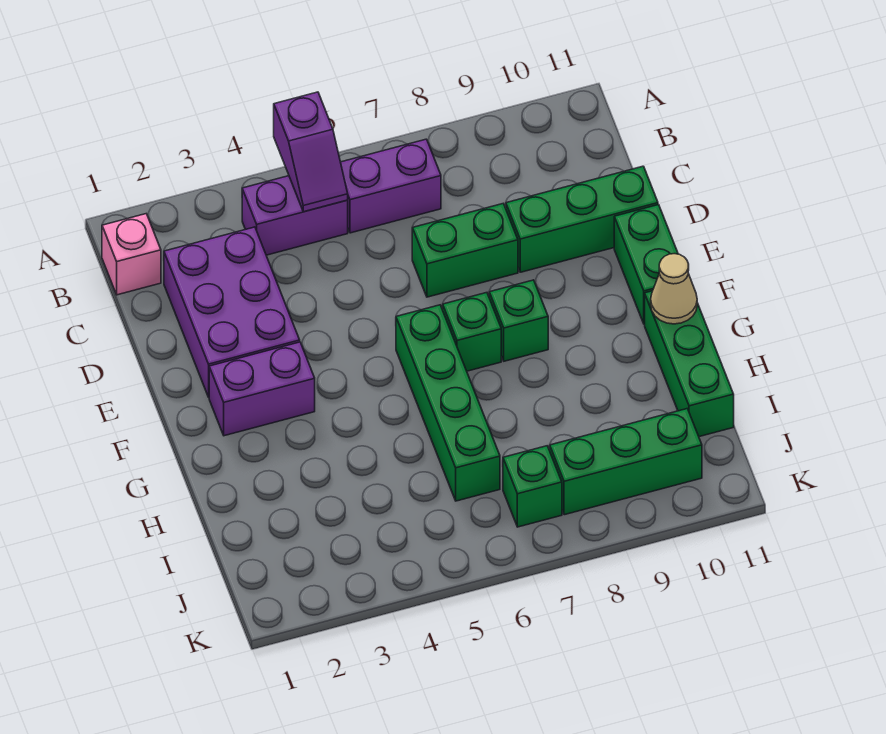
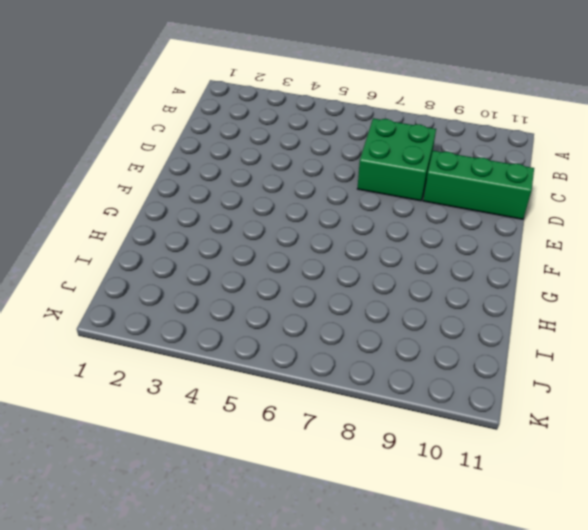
green brick C7:D8 level 1 -> green brick D7:D8 level 1
none -> pink brick B1 level 1
none -> purple brick B4:B5 level 1
none -> purple brick B6:B7 level 1

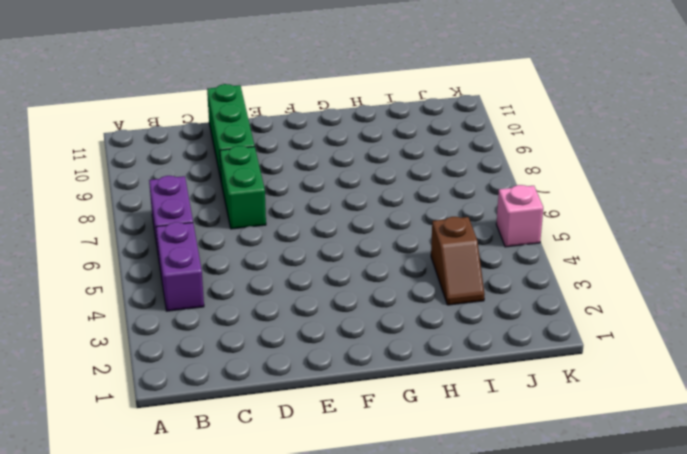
brown slope I3:I4 level 1 top 4 -> none
pink brick K5 level 1 -> pink brick B1 level 1
none -> purple brick C2:E3 level 1
none -> green brick E11:F11 level 1
none -> purple brick F2:F3 level 1

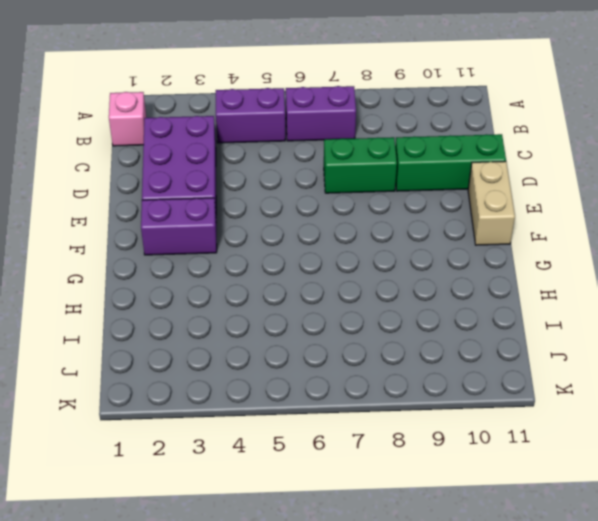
tan brick E11:F11 level 1 -> green brick E11:F11 level 1
none -> green brick F6:I6 level 1
none -> green brick F7 level 1
none -> green brick F8 level 1

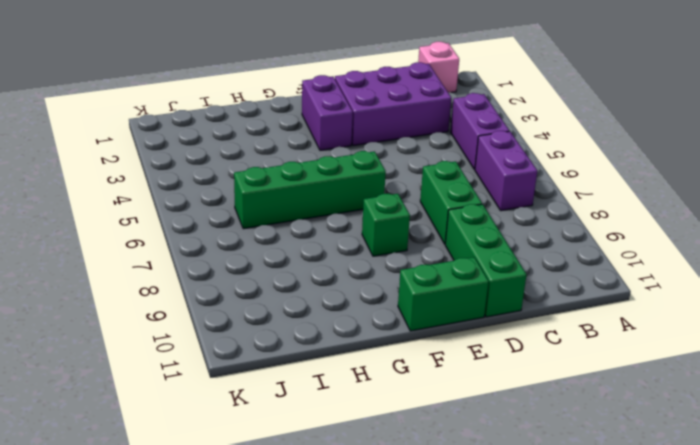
none -> green brick F7 level 1
none -> green brick G11:I11 level 1
none -> green brick J7 level 1

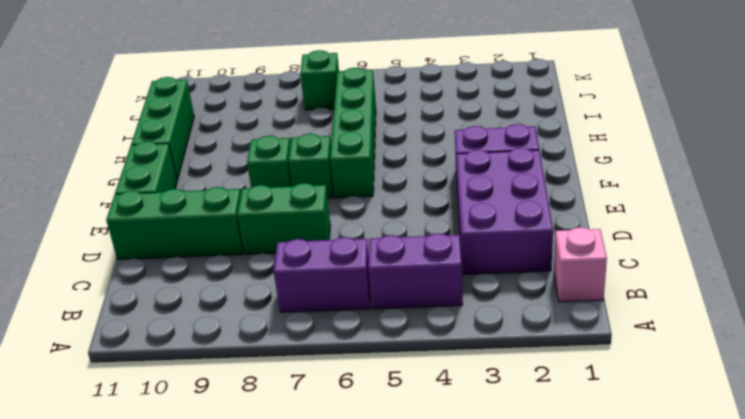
none -> green brick J8:J10 level 1
none -> purple slope A5:B5 level 2 top A
none -> tan cone G11 level 2

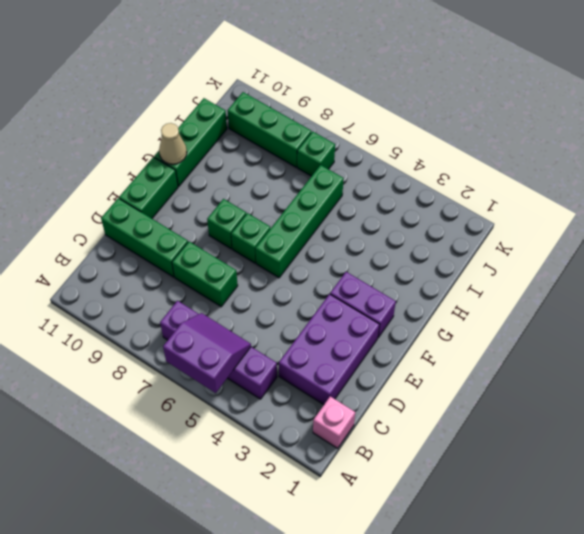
purple slope A5:B6 level 2 top A -> purple slope A5:B5 level 2 top A

